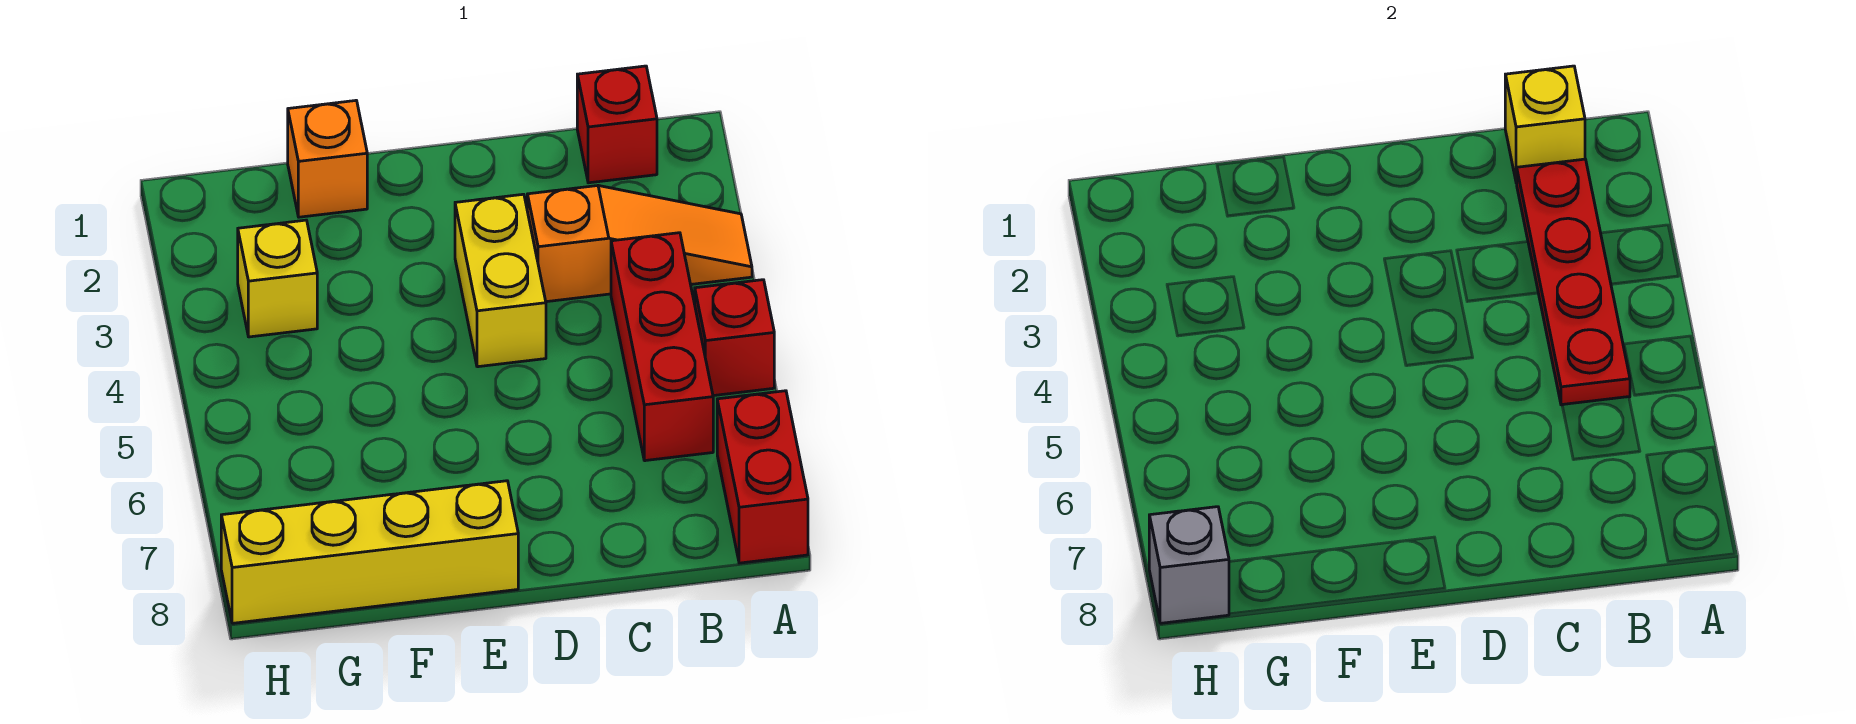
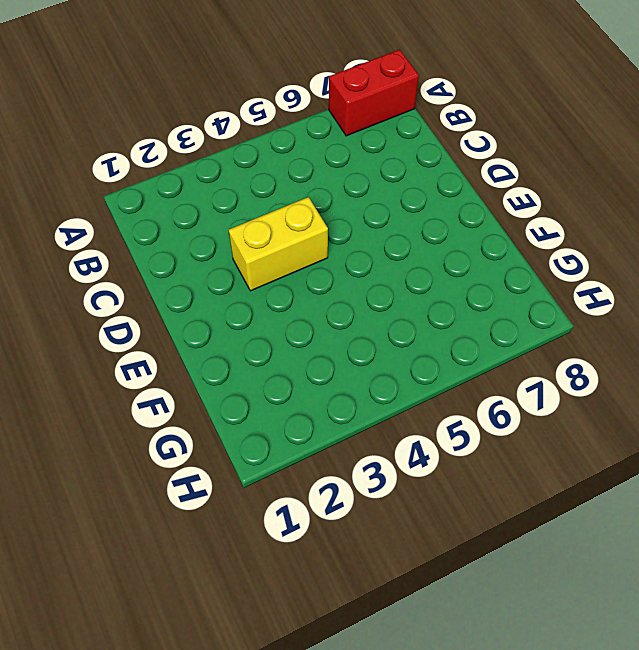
none -> orange slope A3:C3 level 1 top C
none -> red brick A5 level 1
none -> red brick B1 level 1

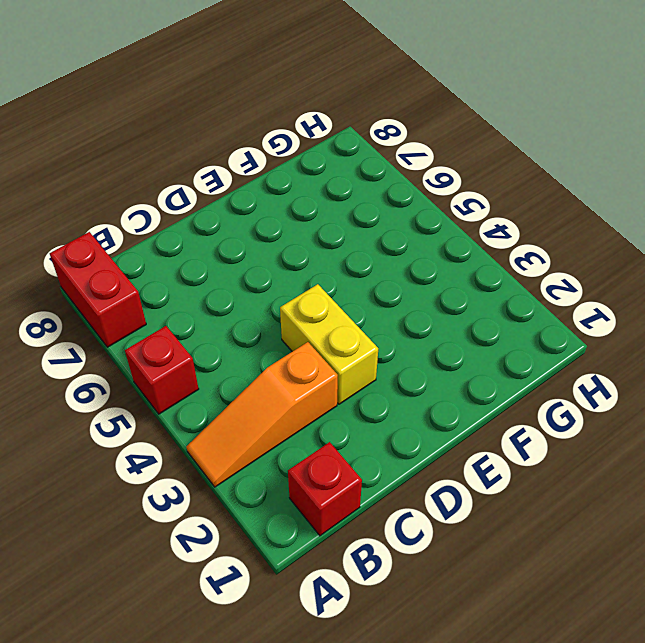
none -> red brick B4:B6 level 1
none -> yellow brick E8:H8 level 1
none -> orange brick F1 level 1

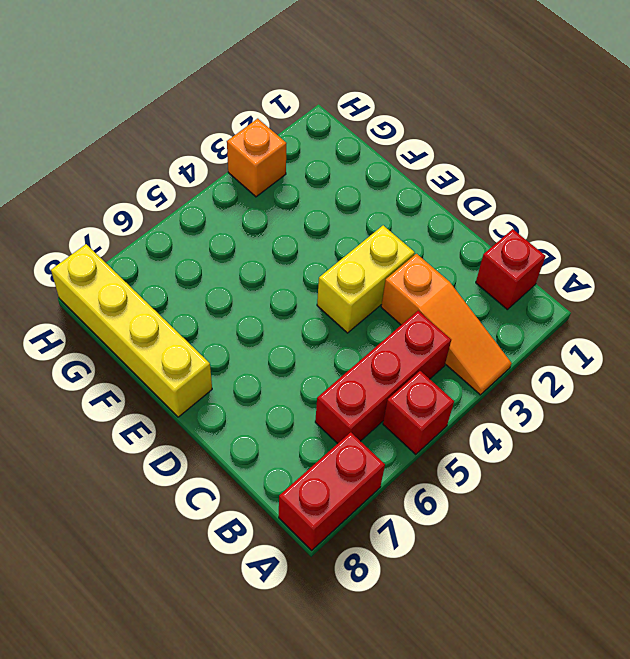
orange brick H3 level 1 -> orange brick F1 level 1
none -> yellow brick G3 level 1
none -> yellow brick B1 level 2
none -> red plate B2:B5 level 2

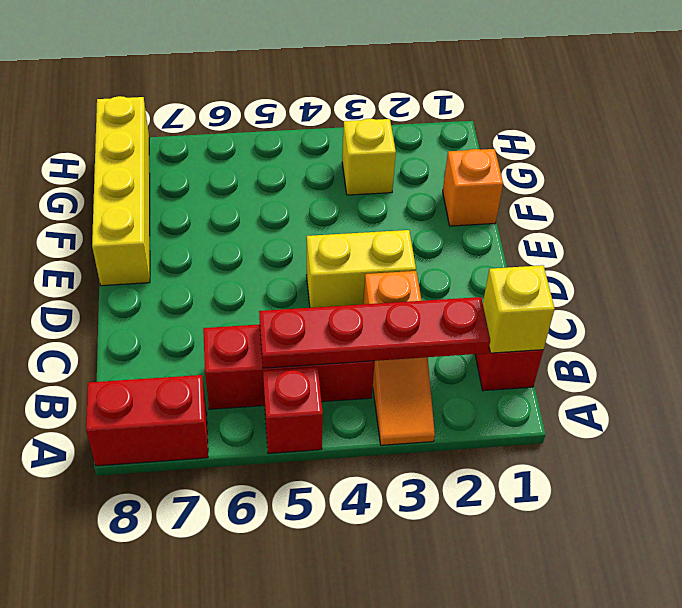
none -> grey brick H8 level 2

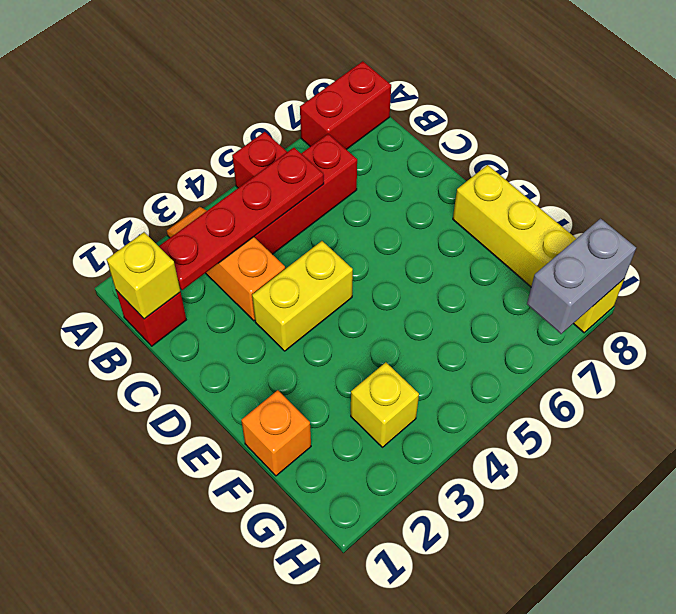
grey brick H7:H8 level 2 -> grey brick H8 level 2

